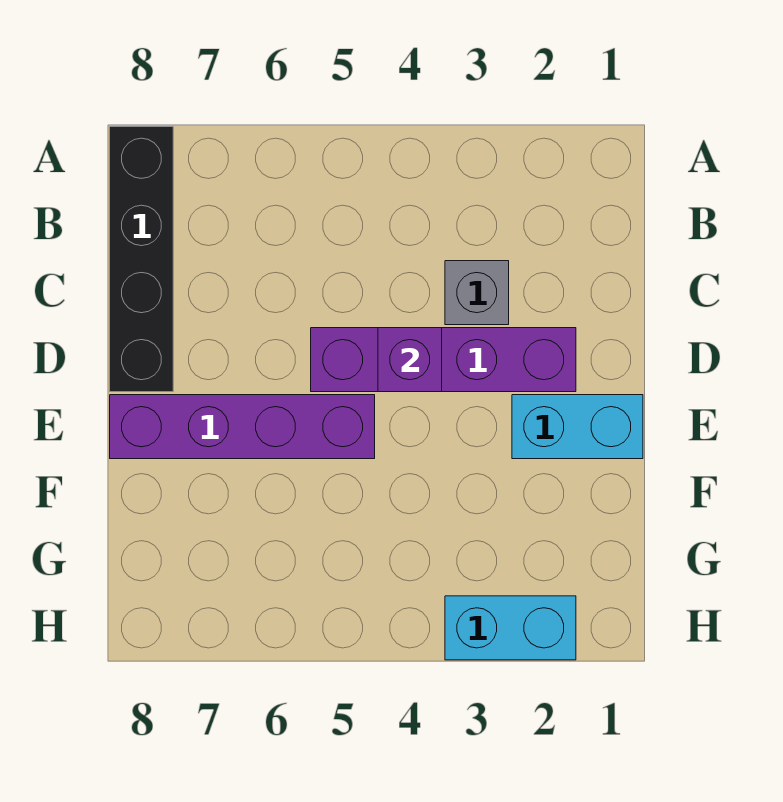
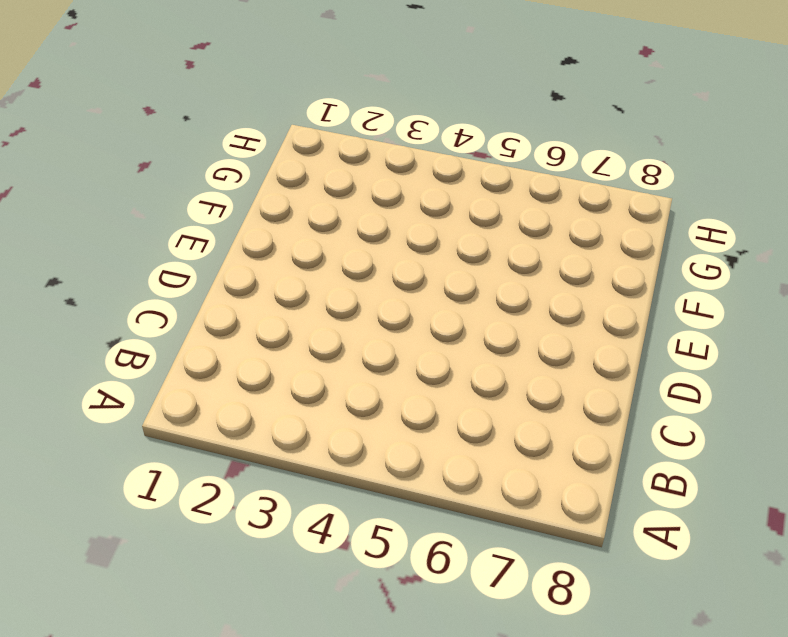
none -> black brick A8:D8 level 1
none -> grey brick C3 level 1

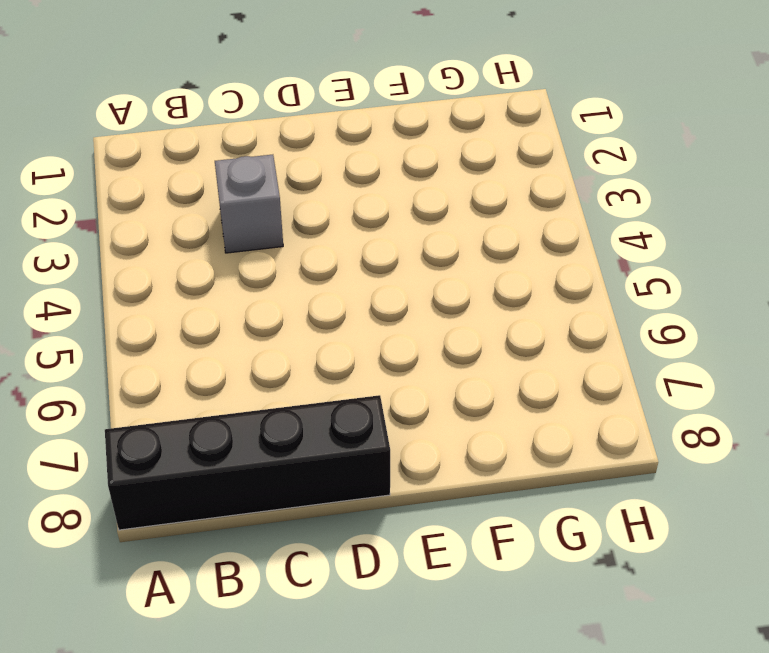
none -> purple brick D2:D5 level 1
none -> cyan brick E1:E2 level 1

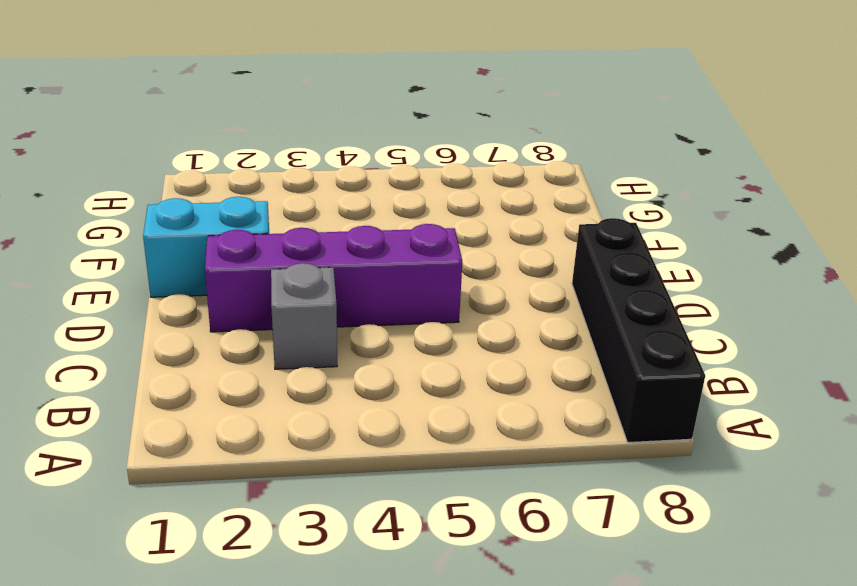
none -> purple brick E5:E8 level 1
none -> cyan brick H2:H3 level 1

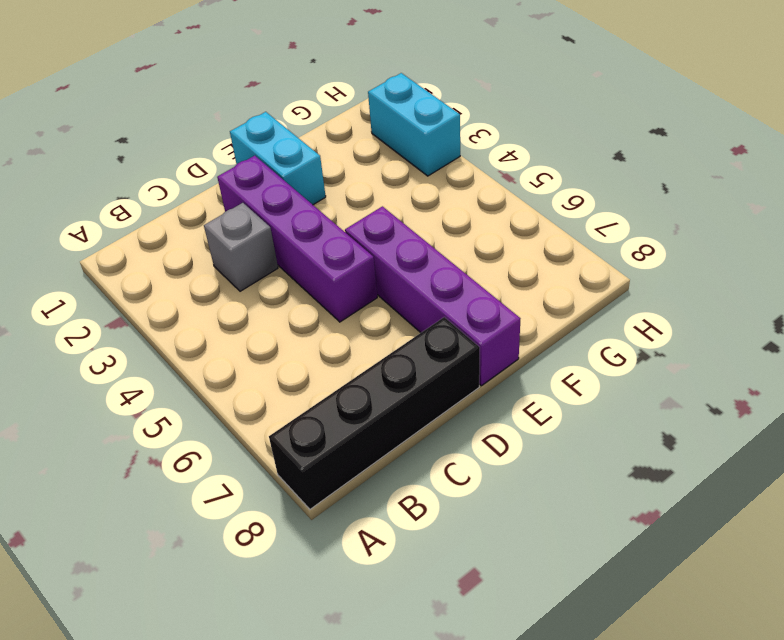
none -> purple brick D4 level 2

